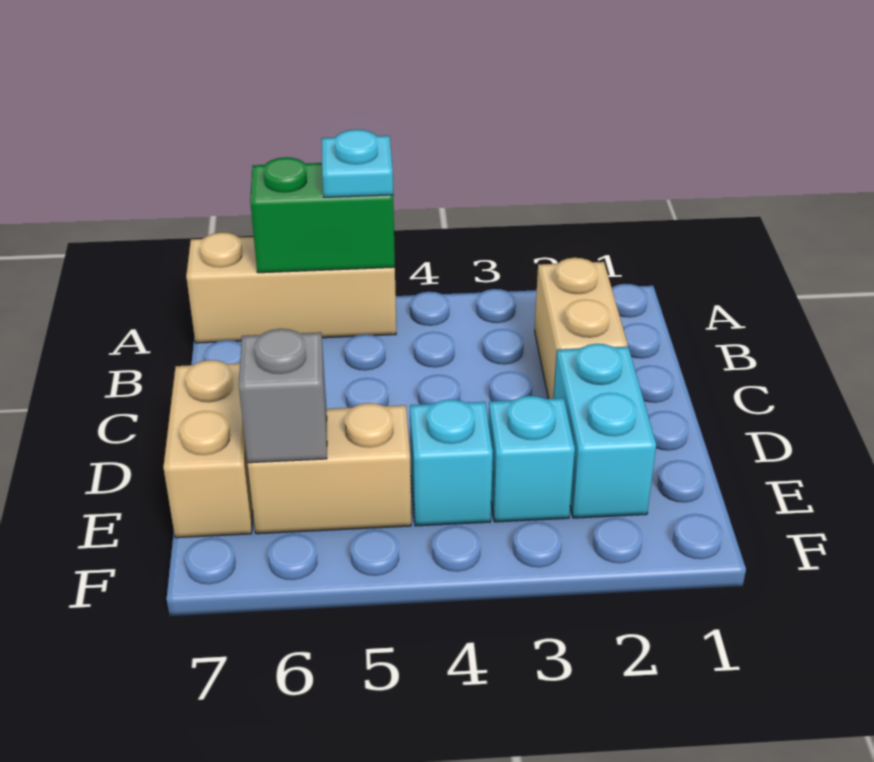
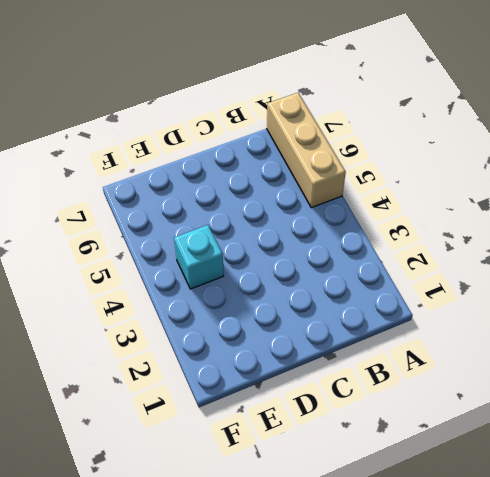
none -> tan brick B2:C2 level 1
none -> cyan brick D2:E2 level 1

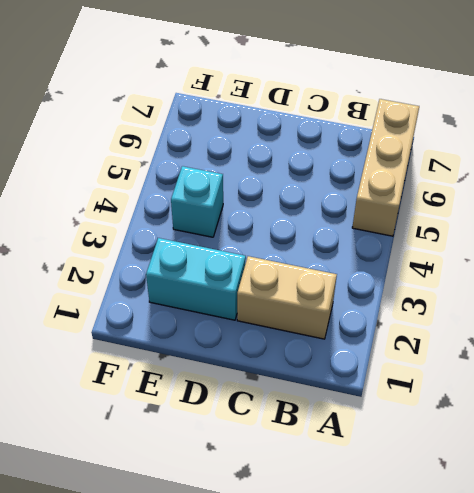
none -> tan brick D7:E7 level 1
none -> cyan brick E3 level 1

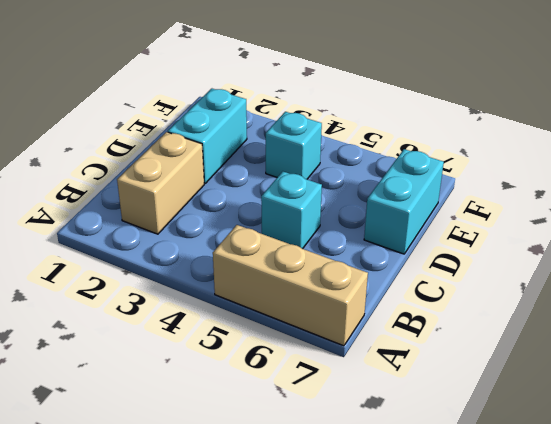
cyan brick C5 level 1 -> cyan brick E3 level 1
cyan brick D7:E7 level 1 -> tan brick D7:E7 level 1
none -> tan brick E5:E6 level 1
none -> green brick A5:A6 level 2

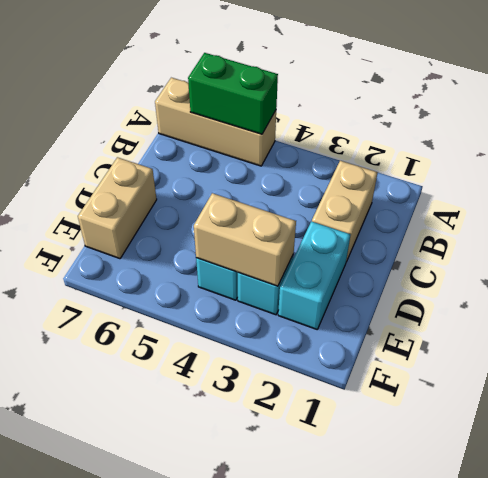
tan brick E3:E4 level 2 -> tan brick E5:E6 level 1
none -> grey brick E6 level 2
none -> cyan plate A5 level 3

